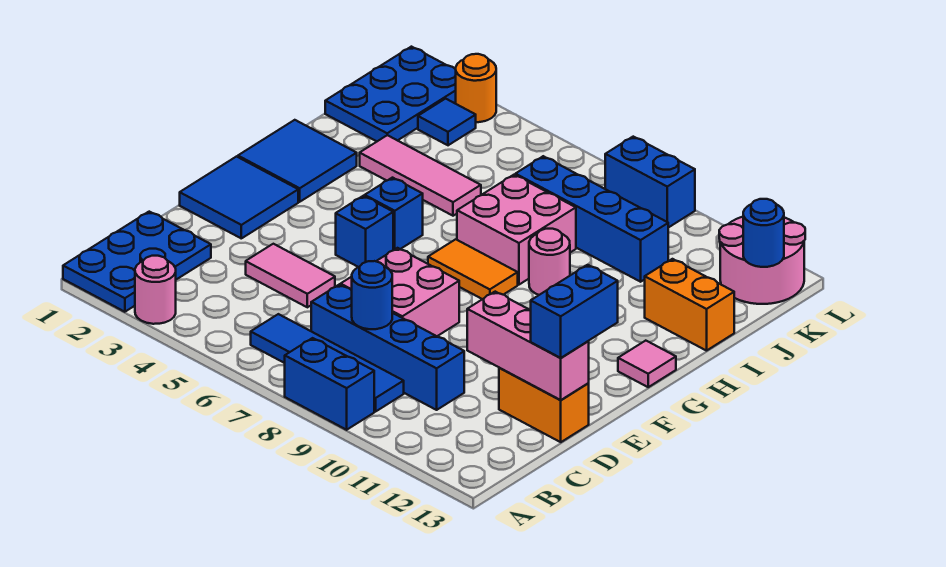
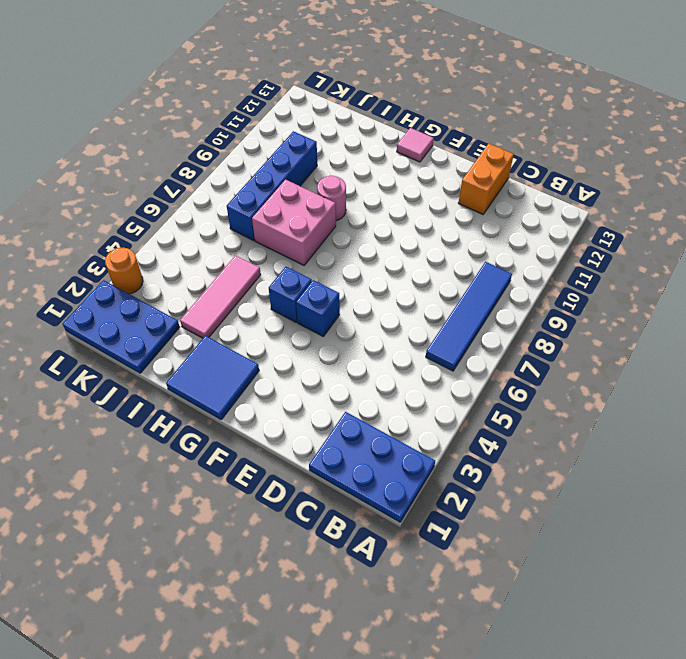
none -> pink round brick A3 level 1
none -> blue brick A8:A9 level 1
none -> blue brick C7:C10 level 1

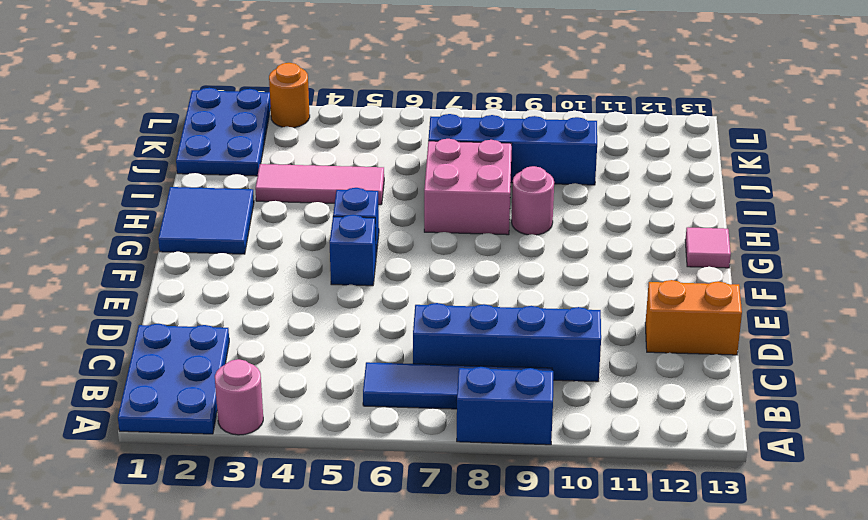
none -> pink tile D4:D5 level 1
none -> pink brick D7:E8 level 1
none -> blue tile E1:F2 level 1

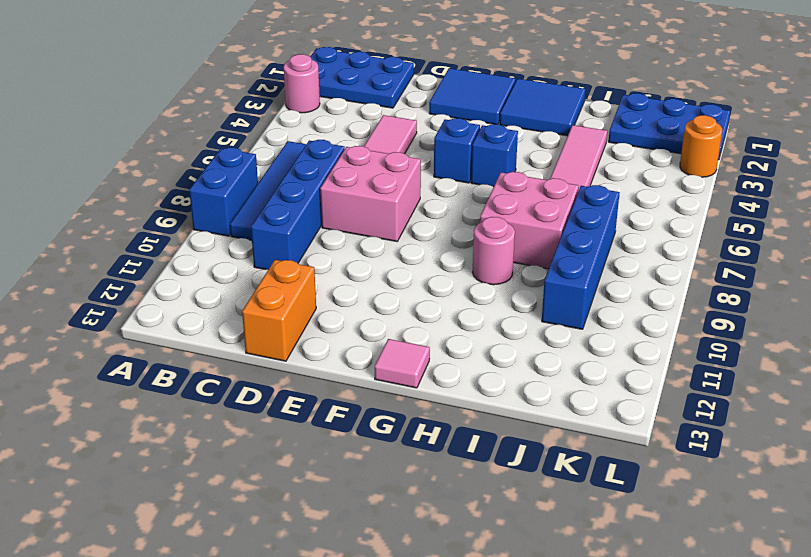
none -> orange tile G7:G8 level 1
none -> orange brick I12:I13 level 1
none -> blue tile K3 level 1

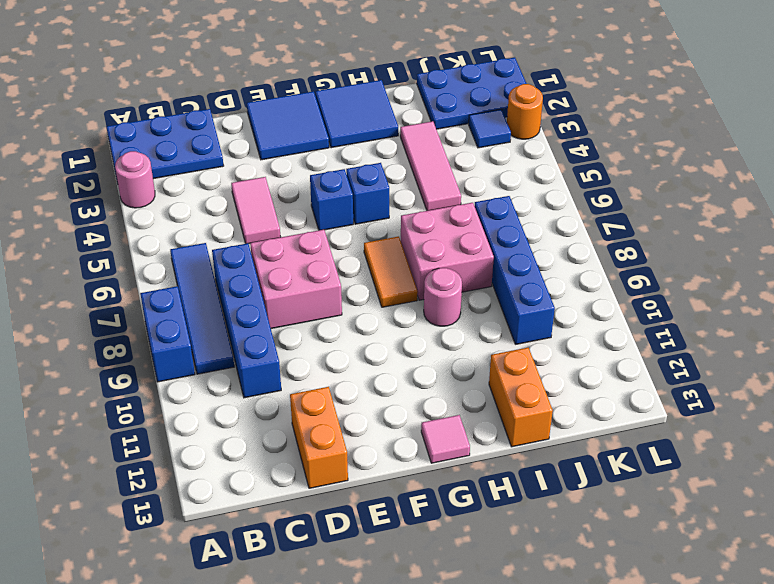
none -> pink round brick K12:L13 level 1
none -> blue brick L8:L9 level 1
none -> blue round brick C8 level 2

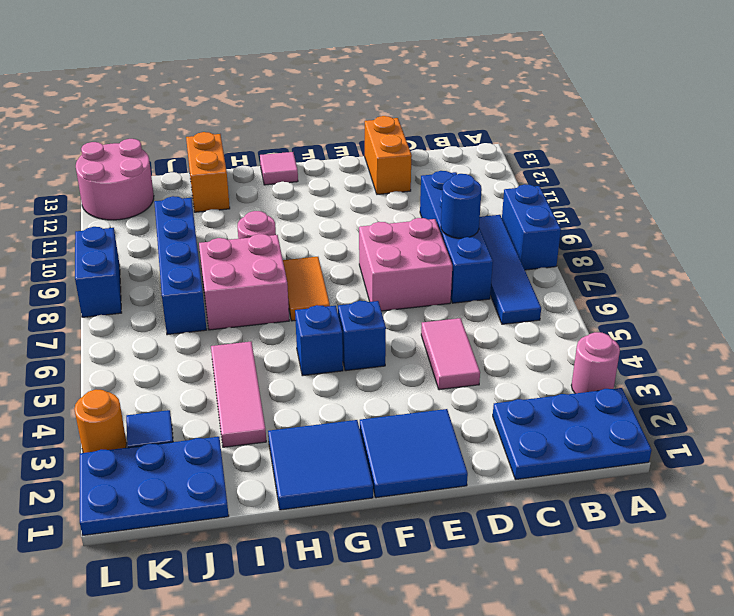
none -> pink brick D11:D13 level 2
none -> blue round brick K13 level 2
none -> blue brick D13:E13 level 3

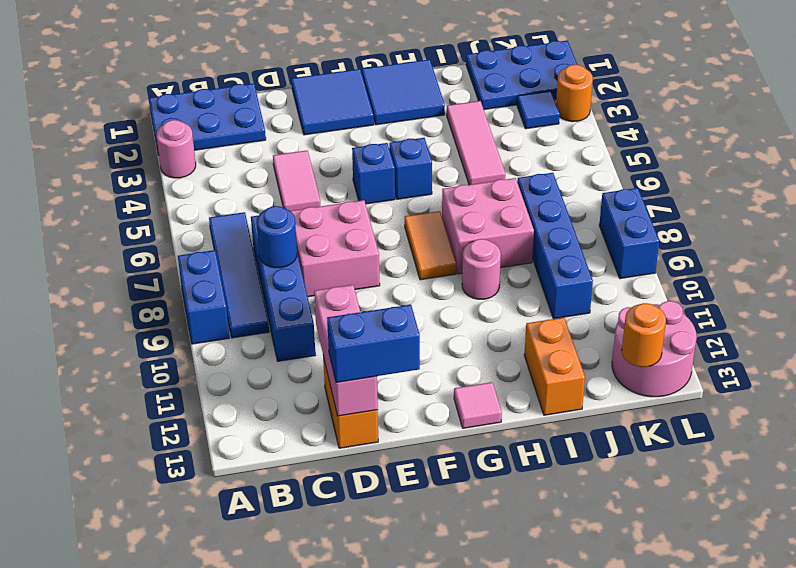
orange round brick K13 level 2 -> blue round brick K13 level 2

